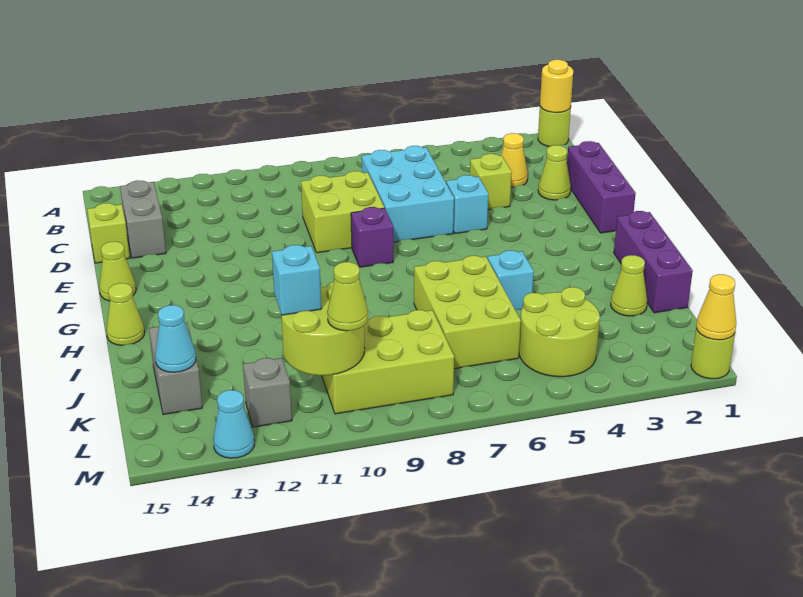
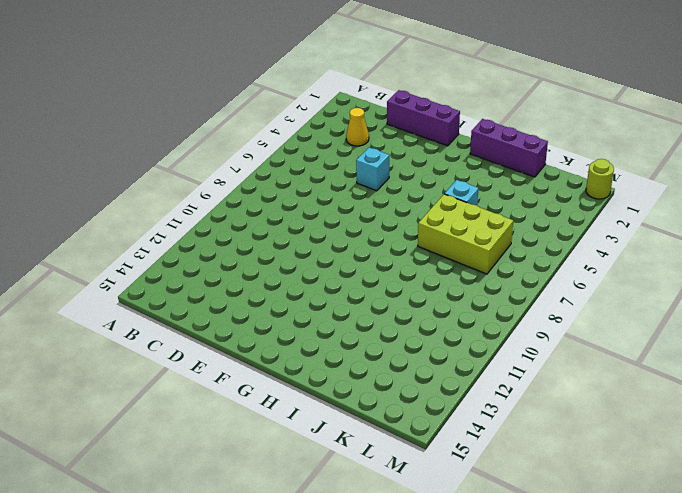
none -> lime round brick A1 level 1
none -> cyan brick C6:E7 level 1
none -> grey brick C14:D14 level 1

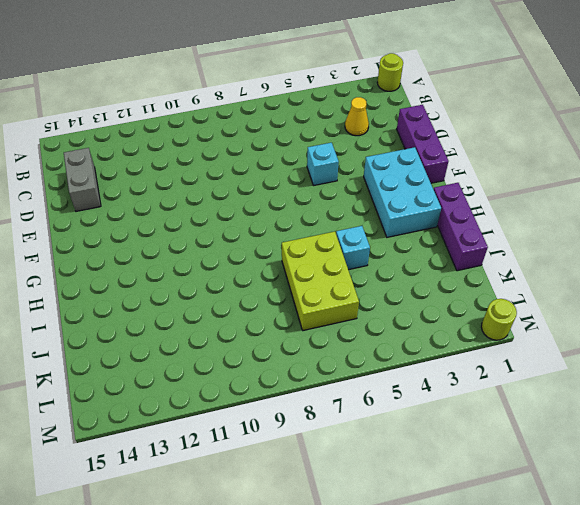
cyan brick F2:H3 level 1 -> cyan brick C6:E7 level 1
none -> lime cone D2 level 1
none -> lime brick D4 level 1
none -> lime brick D8:E9 level 1

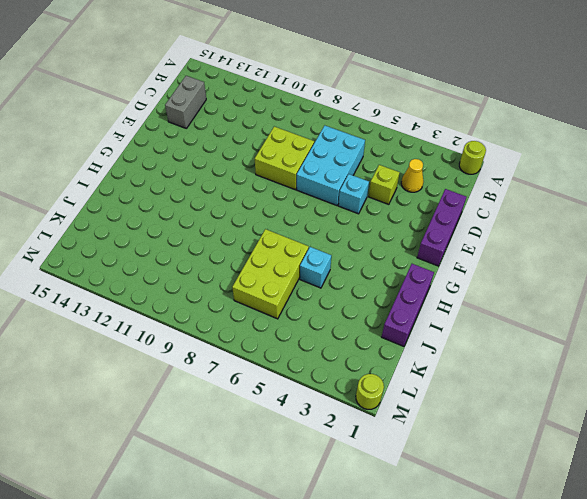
none -> lime cone D2 level 1
none -> lime brick D15 level 1
none -> purple brick F8 level 1

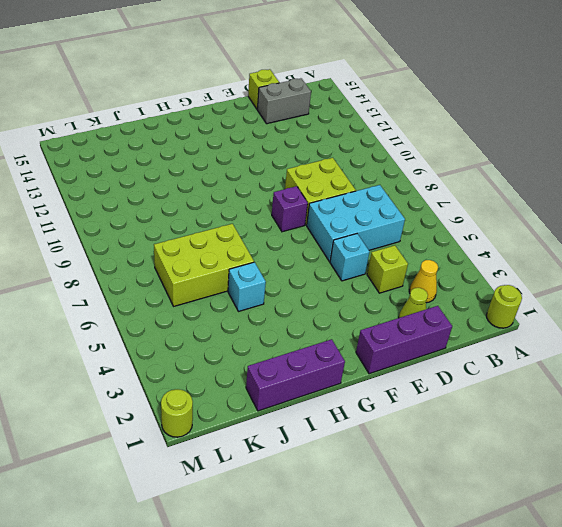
none -> lime cone F15 level 1
none -> lime cone H15 level 1
none -> lime cone J2 level 1

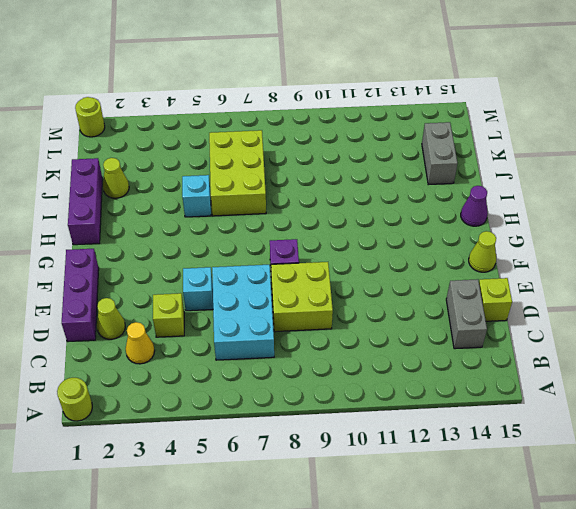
purple cone H15 level 1 -> lime cone H15 level 1
none -> lime round brick K4:L5 level 1
none -> lime brick K8:L10 level 1
none -> grey brick L12 level 1

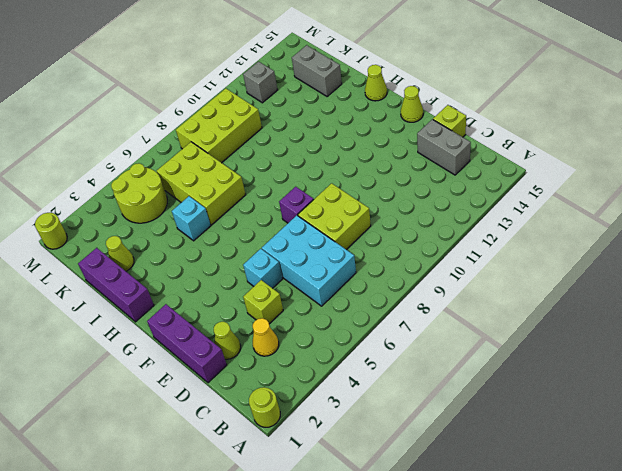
none -> cyan cone M13 level 1
none -> yellow round brick A1 level 2
none -> lime round brick K10:L11 level 2

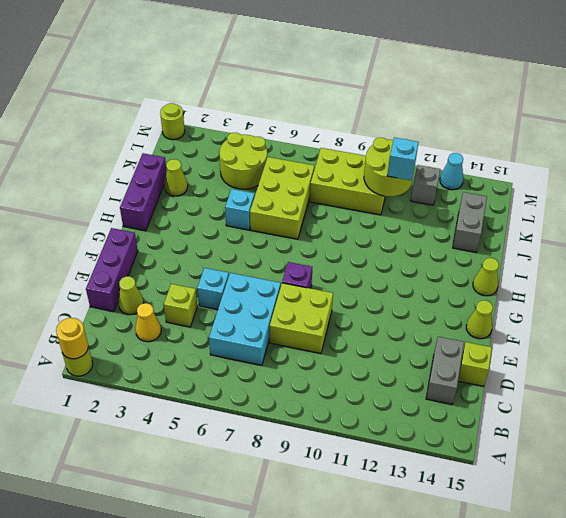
none -> cyan cone K14 level 2
none -> yellow cone M1 level 2
none -> lime cone L10 level 3

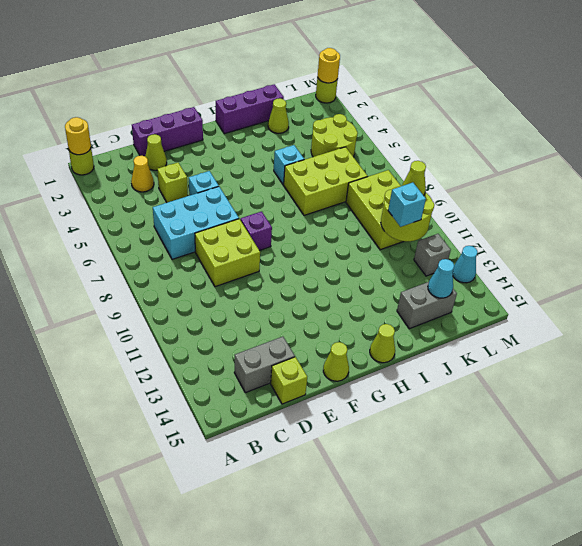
yellow round brick M1 level 2 -> yellow cone M1 level 2

